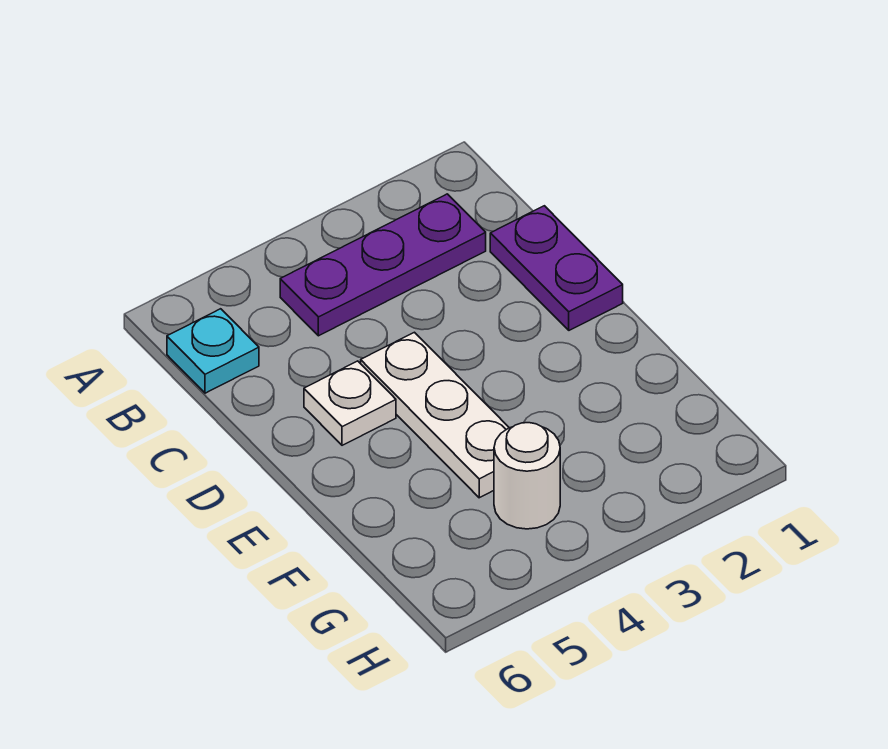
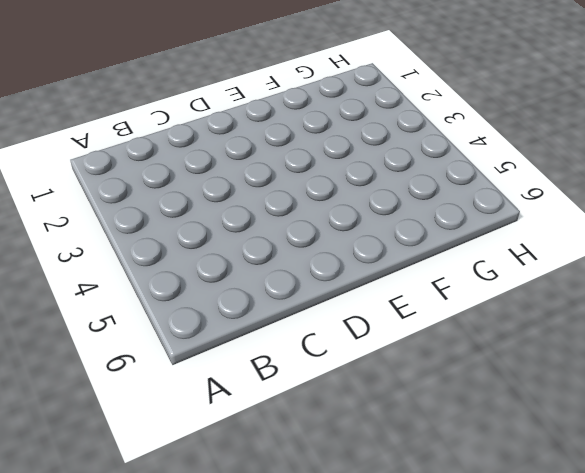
none -> purple plate B2:B4 level 1
none -> cyan plate B6 level 1

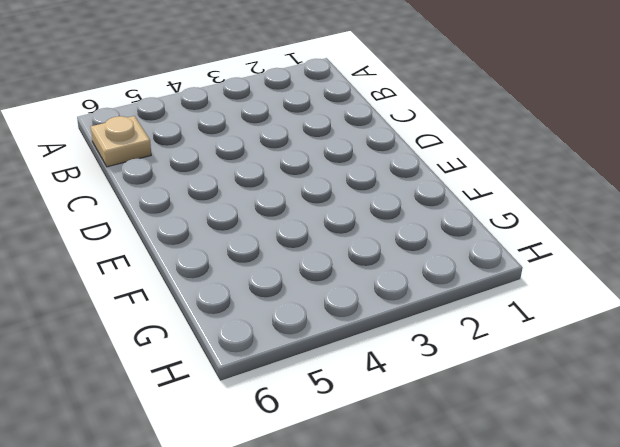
tan plate B6 level 1 -> cyan plate B6 level 1
none -> purple plate B2:B4 level 1
none -> purple plate C1:D1 level 1

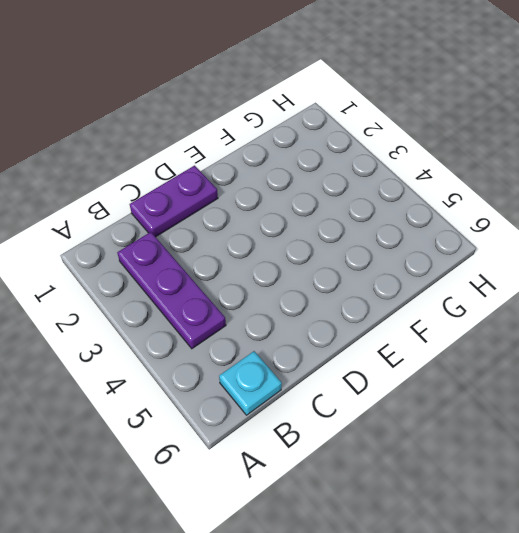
none -> white plate D4:F4 level 1
none -> white plate D5 level 1

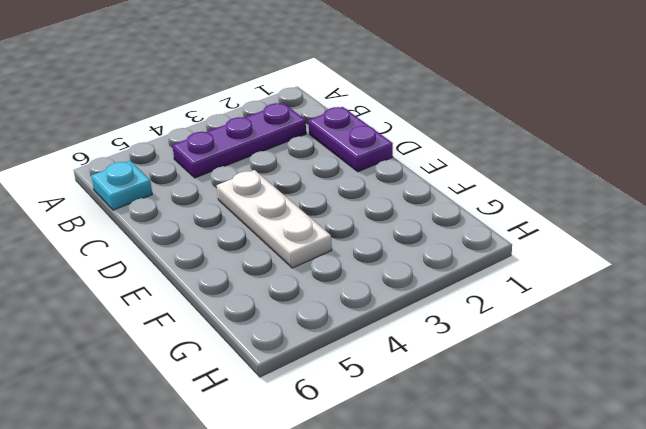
none -> white plate D5 level 1
none -> white round brick G4 level 1

